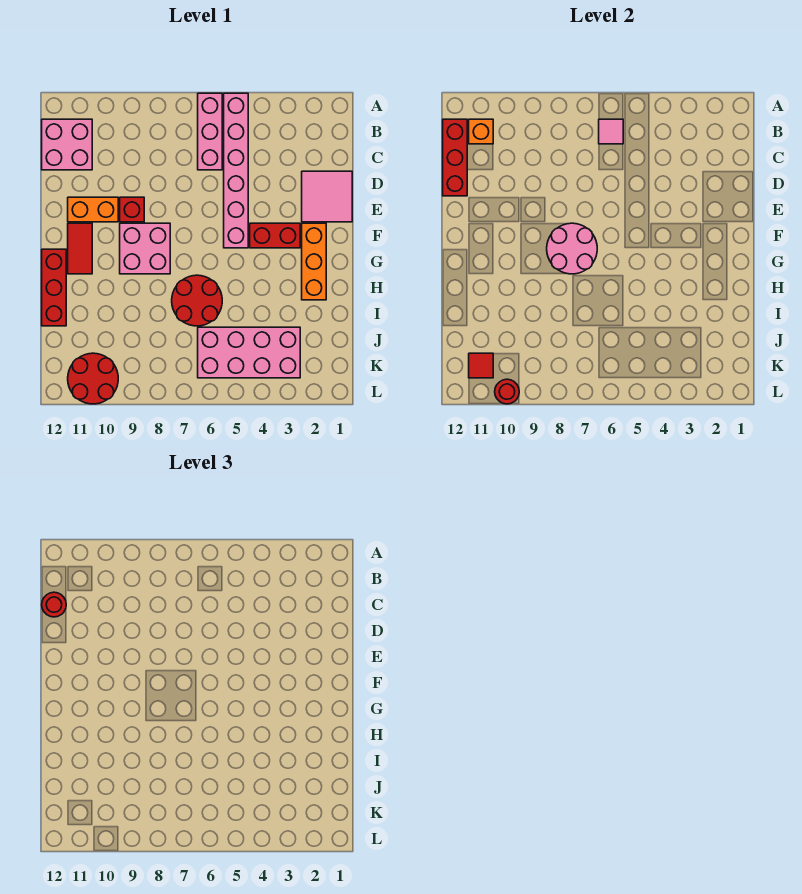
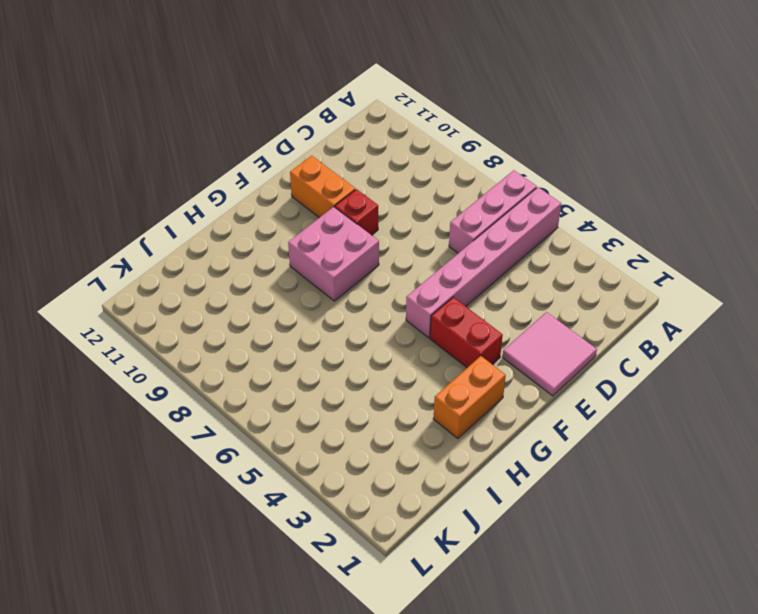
orange brick G2:H2 level 1 -> orange brick F2:H2 level 1
none -> pink brick B11:C12 level 1
none -> red tile F11:G11 level 1
none -> red brick G12:I12 level 1

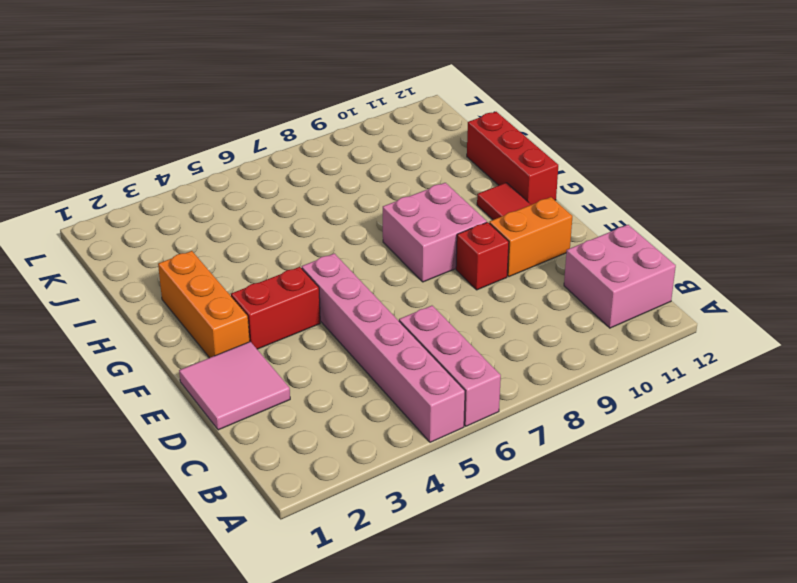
none -> red round brick H6:I7 level 1
none -> pink brick J3:K6 level 1
none -> red round brick K10:L11 level 1

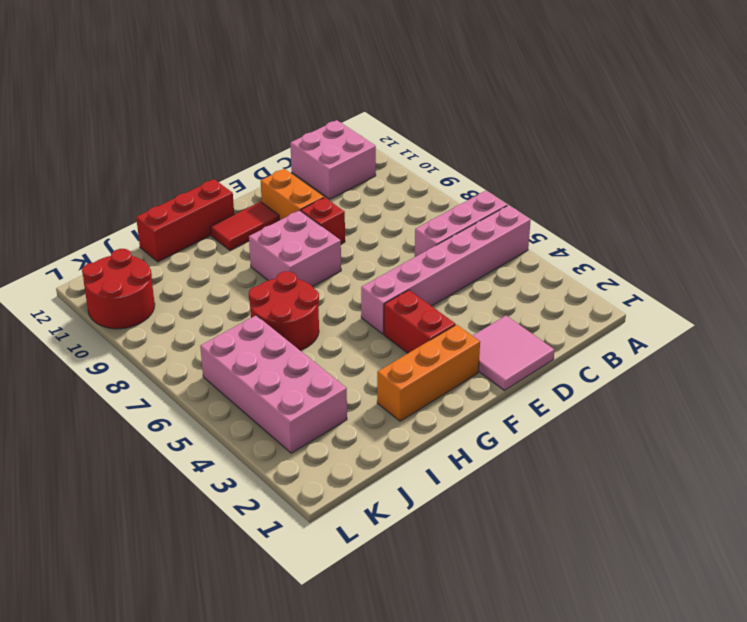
none -> pink tile B6 level 2
none -> orange brick B11 level 2
none -> red brick B12:D12 level 2

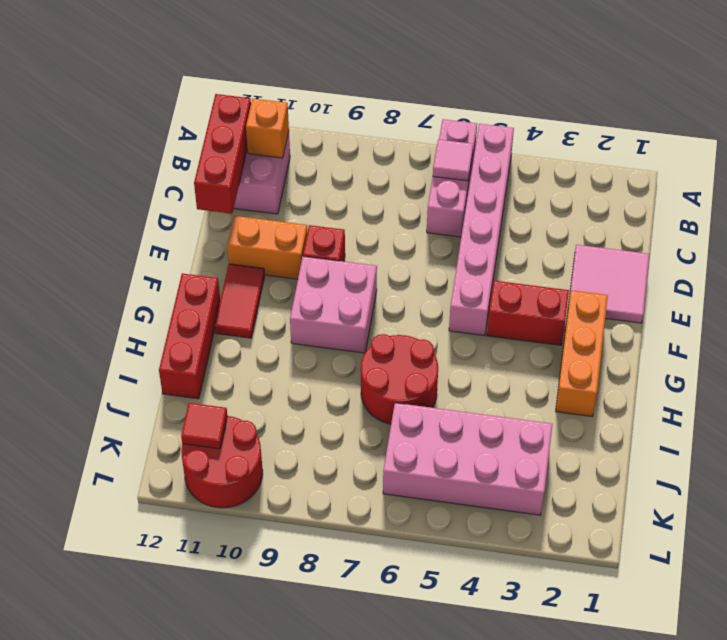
none -> pink round brick F7:G8 level 2
none -> red round brick L10 level 2
none -> red round brick C12 level 3

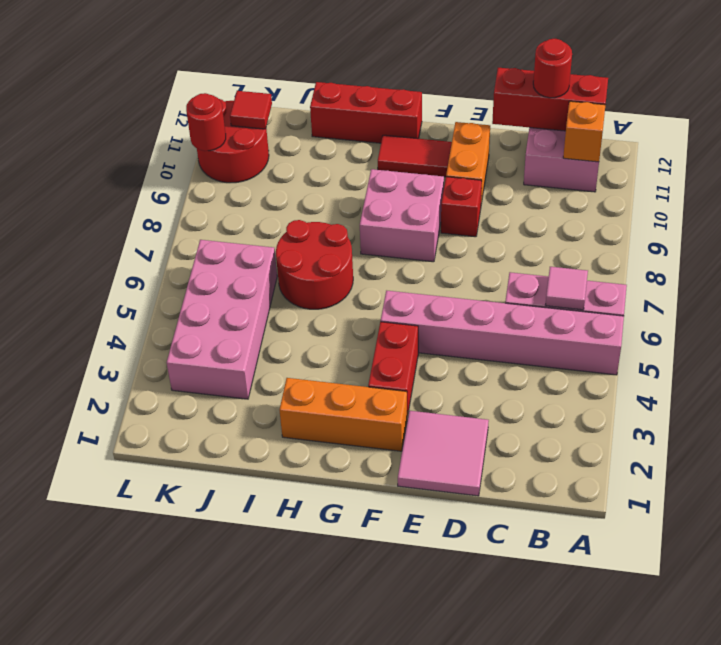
none -> pink round brick F7:G8 level 2

